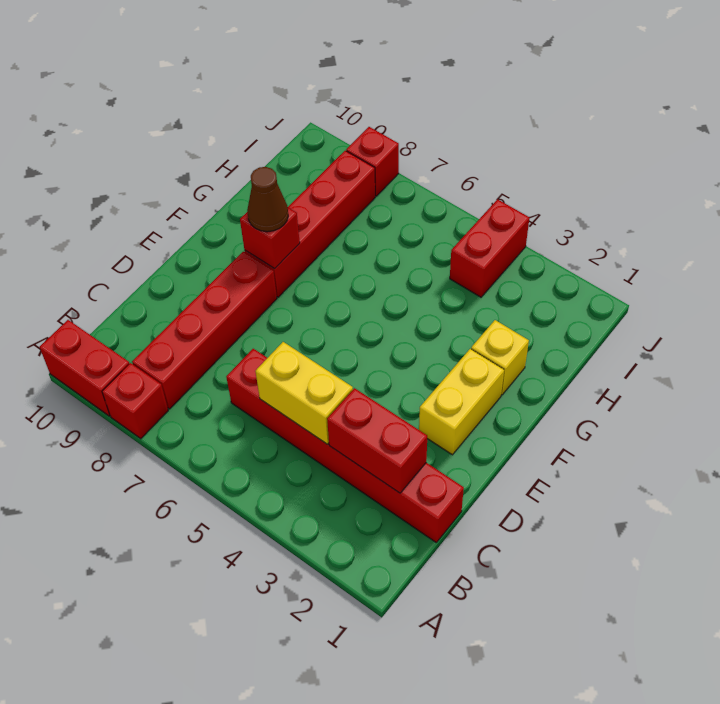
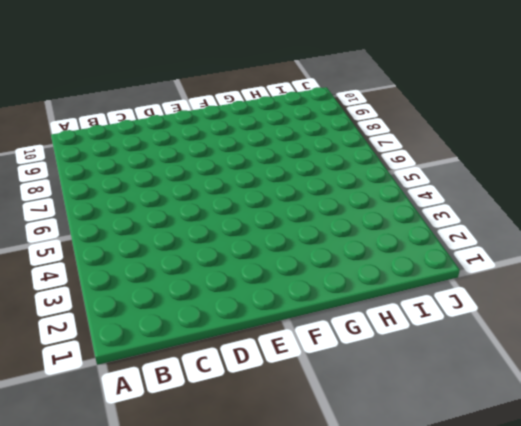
none -> red brick A8 level 1
none -> red brick A9:A10 level 1
none -> red brick B8:E8 level 1

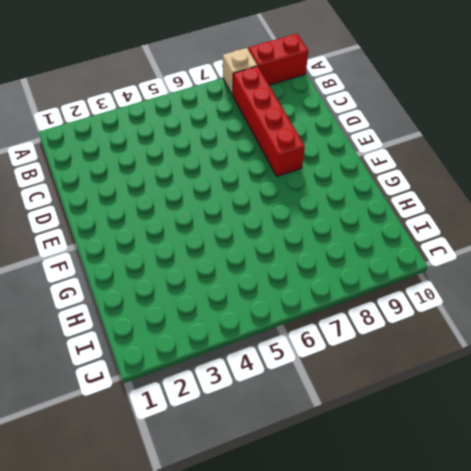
tan brick A8 level 1 -> red brick A8 level 1
none -> red brick C1:C6 level 1
none -> yellow brick E2:F2 level 1
none -> red brick F8:I8 level 1

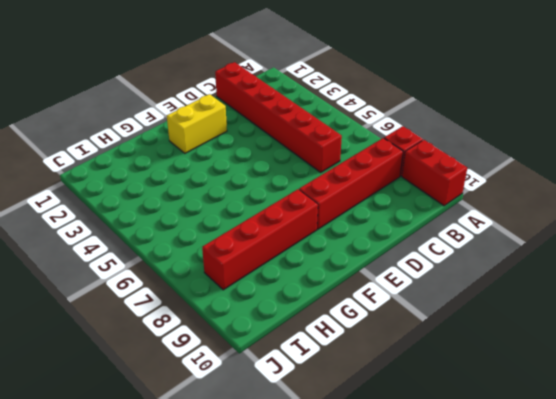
none -> yellow brick G2 level 1
none -> red brick I4:J4 level 1
none -> red brick J8 level 1

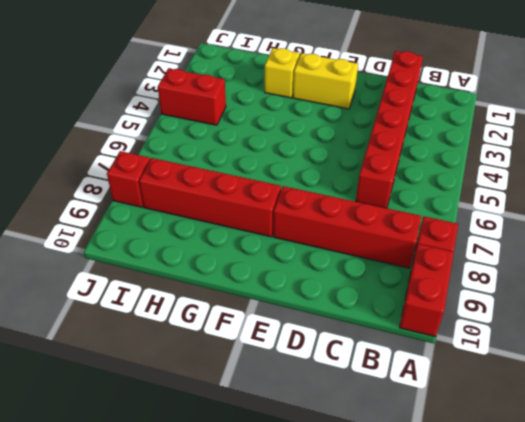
none -> red brick C2:C3 level 2
none -> yellow brick C4:C5 level 2
none -> red brick F8 level 2

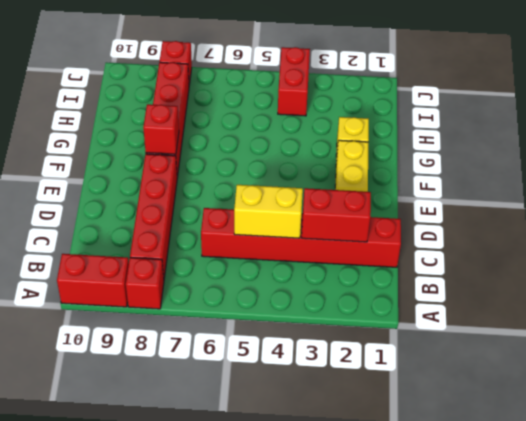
none -> brown cone F8 level 3

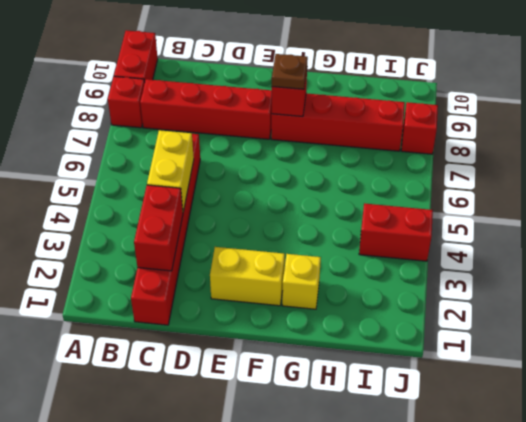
brown plate F8 level 3 -> brown cone F8 level 3

